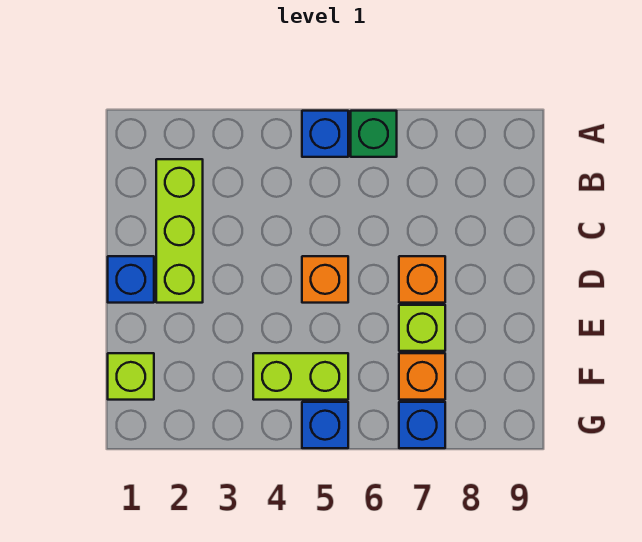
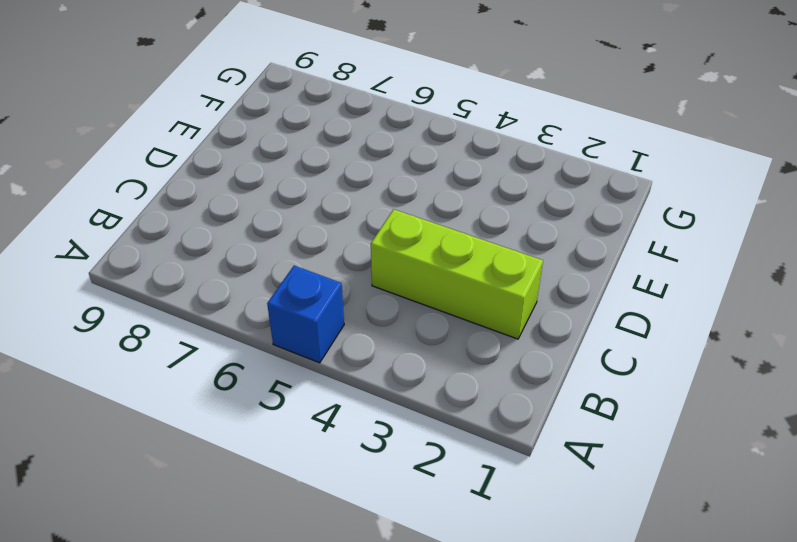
lime brick C2:C4 level 1 -> lime brick B2:D2 level 1
none -> green brick A6 level 1
none -> blue brick D1 level 1
none -> orange brick D5 level 1

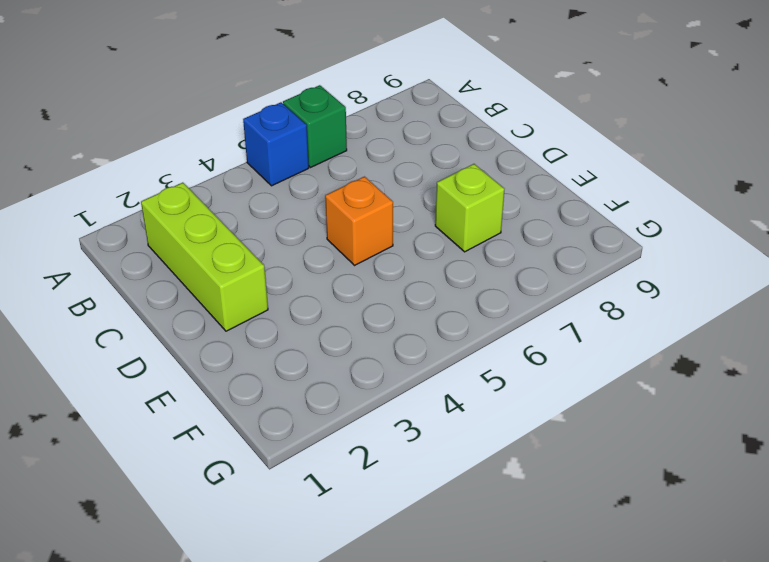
none -> blue brick D1 level 1
none -> orange brick D7 level 1
none -> lime brick F1 level 1

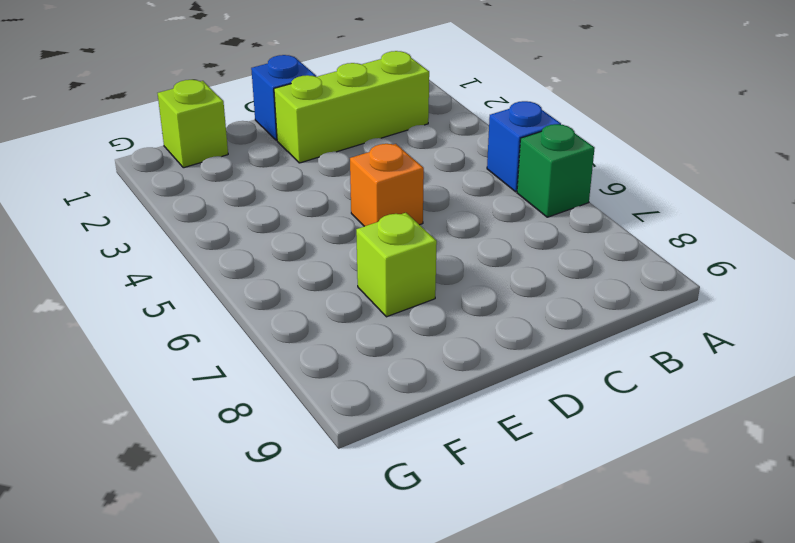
none -> orange brick D7 level 1
none -> lime brick F4:F5 level 1
none -> orange brick F7 level 1

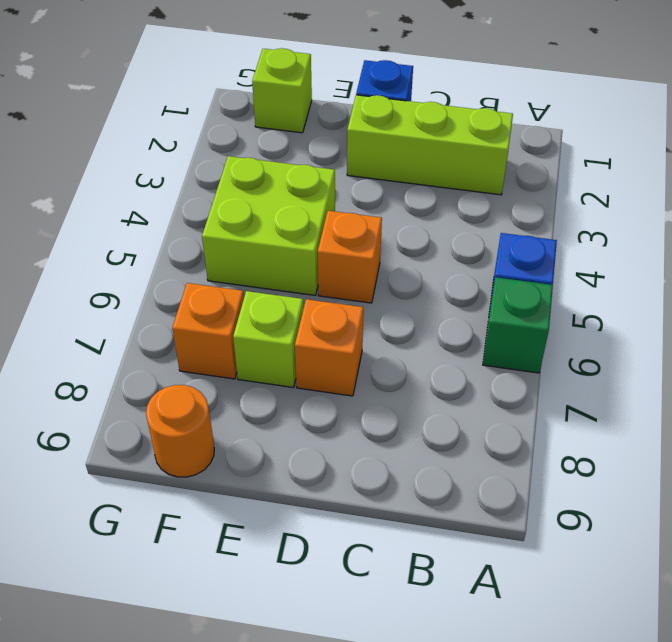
lime brick E4:F5 level 1 -> lime brick F4:F5 level 1
orange round brick F9 level 1 -> none
none -> blue brick G5 level 1
none -> blue brick G7 level 1

